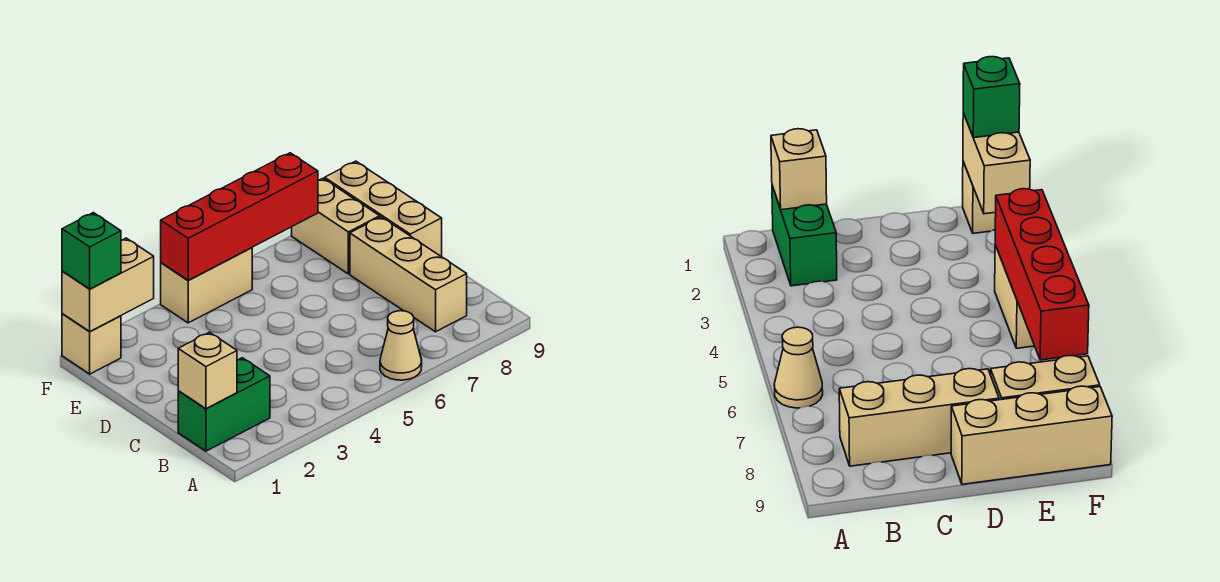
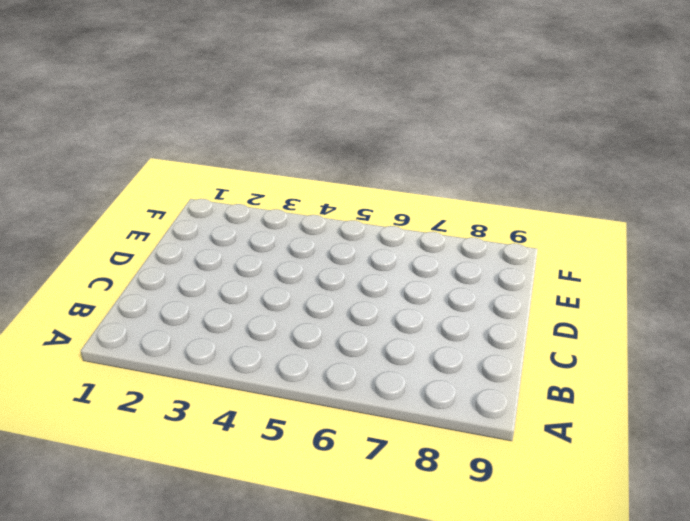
none -> tan cone A6 level 1
none -> green brick B1:B2 level 1

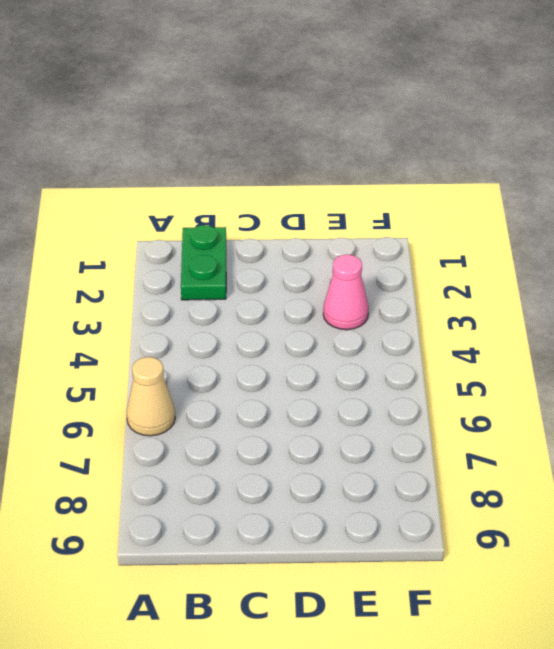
green plate B1:B2 level 1 -> green brick B1:B2 level 1
pink cone E3 level 1 -> none
none -> tan brick B8:D8 level 1
none -> tan brick D9:F9 level 1

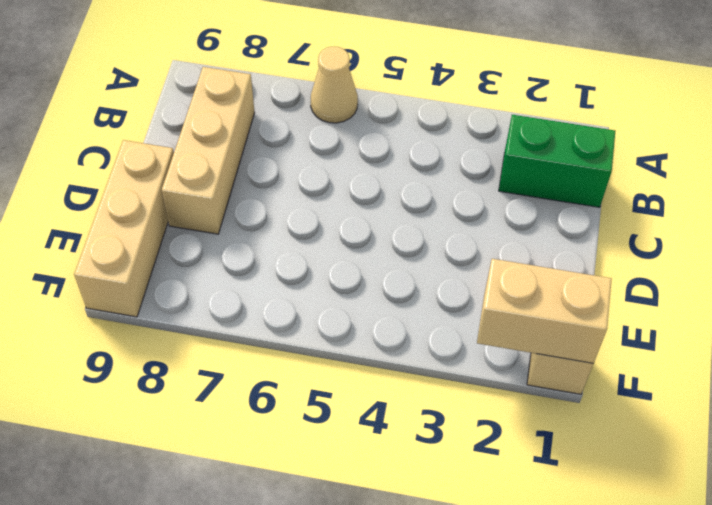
none -> tan brick E8:F8 level 1
none -> tan brick F4:F5 level 1

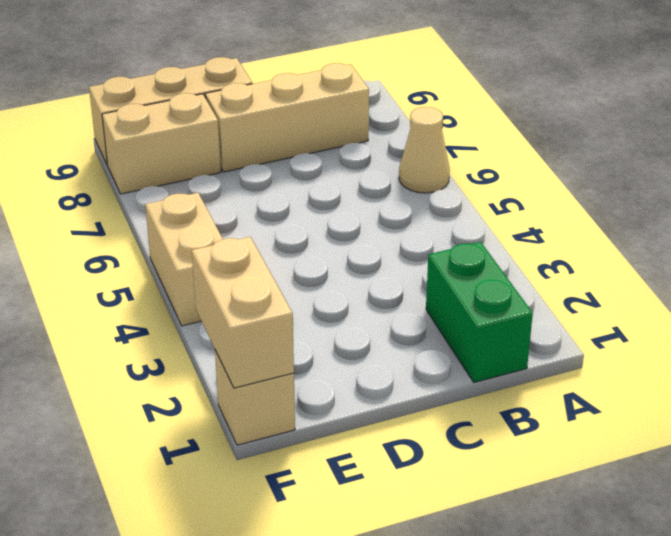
none -> tan brick B1 level 2
none -> red brick F4:F7 level 2

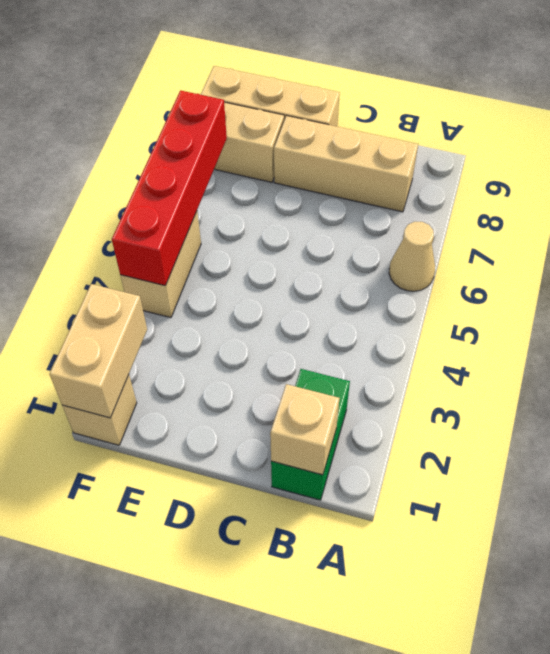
none -> green brick F1 level 3

